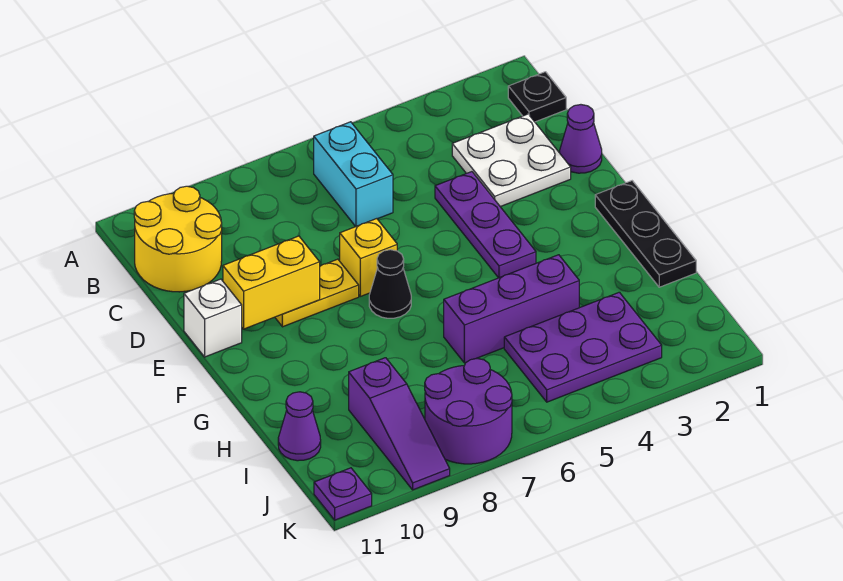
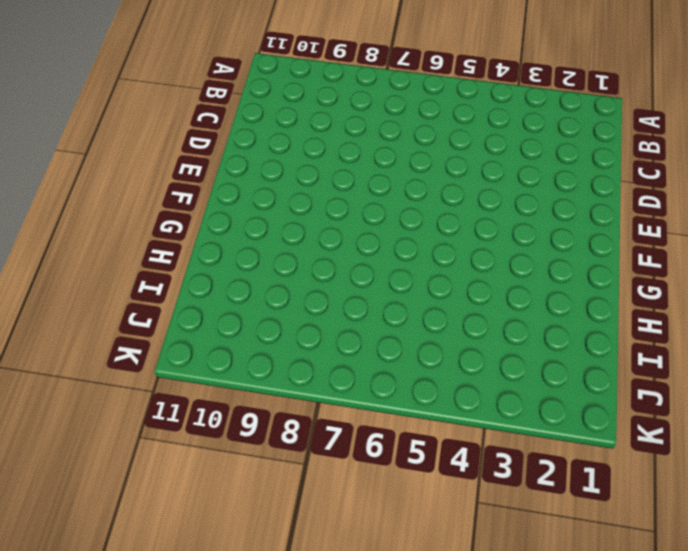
none -> black plate B1 level 1
none -> cyan brick B6:C6 level 1
none -> yellow round brick B10:C11 level 1

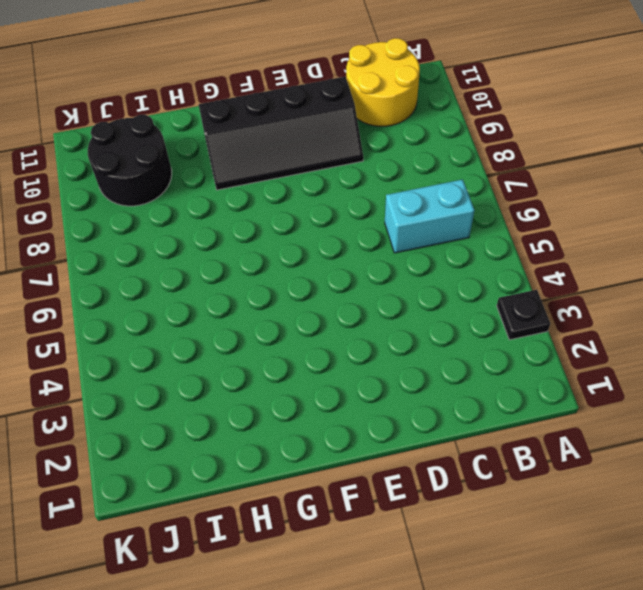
black plate A3 level 1 -> black plate B1 level 1
black slope D9:G10 level 1 top 10 -> yellow plate E8:E9 level 1
black round brick I9:J10 level 1 -> purple slope I9:K9 level 1 top I
none -> white plate C2:D3 level 1
none -> purple cone D1 level 1
none -> purple plate D4:F4 level 1

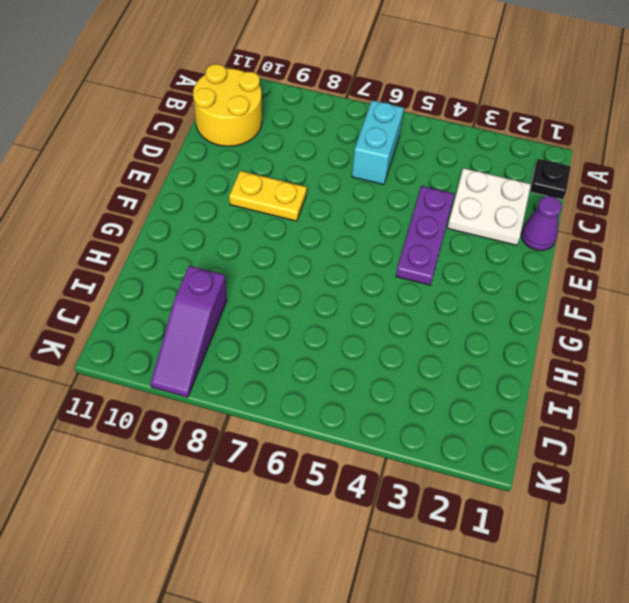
none -> yellow brick E7 level 1
none -> white brick E11 level 1
none -> black plate F1:H1 level 1

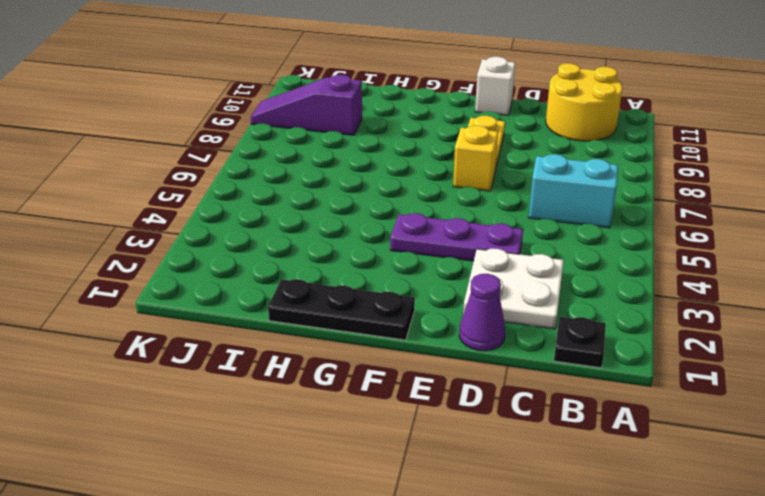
none -> black cone F7 level 1
none -> purple brick H4:H6 level 1
none -> purple plate I3:J5 level 1

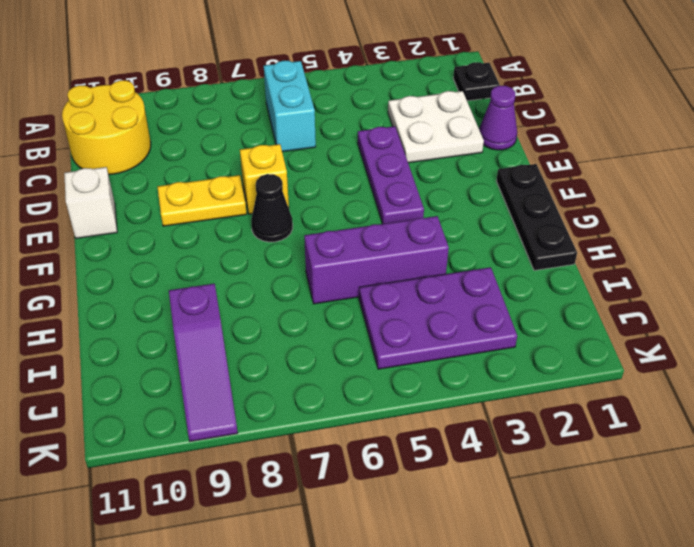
none -> purple cone I11 level 1
none -> purple round brick J7:K8 level 1
none -> purple plate K11 level 1

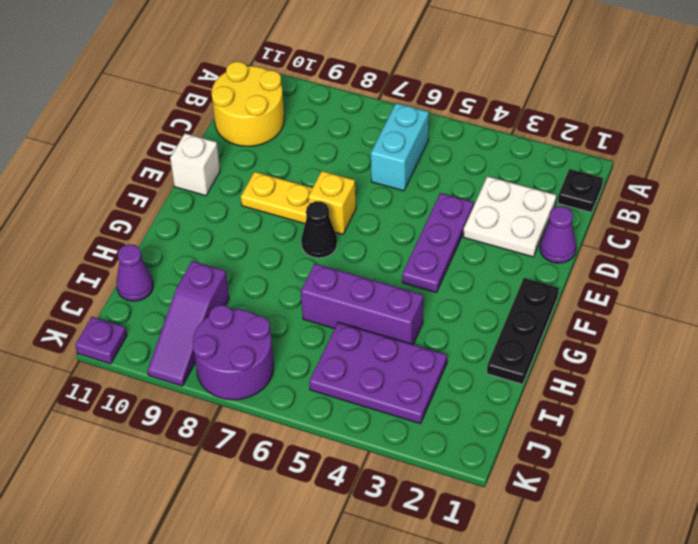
none -> yellow brick E9:E10 level 2

